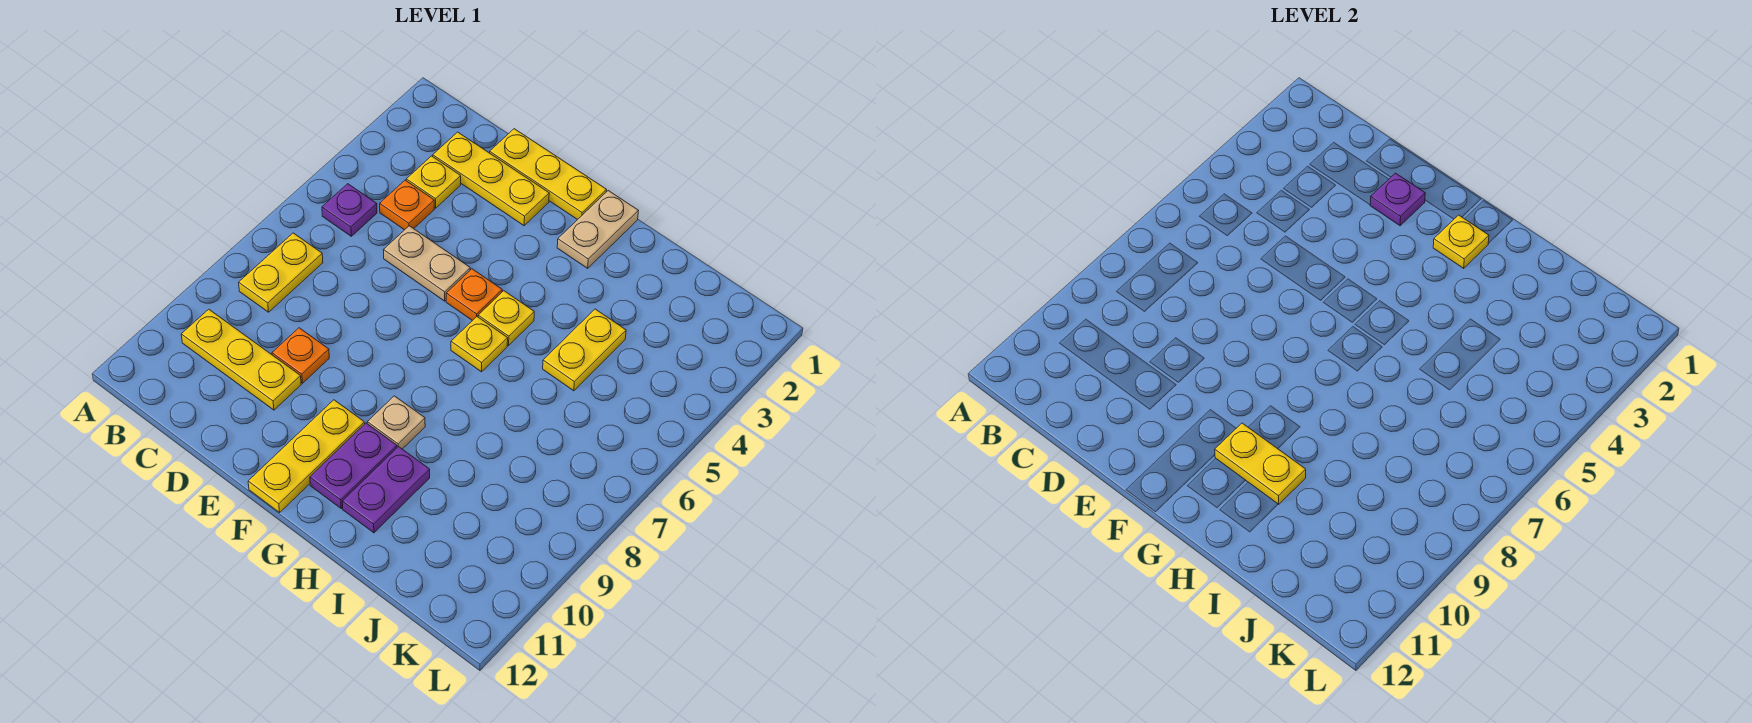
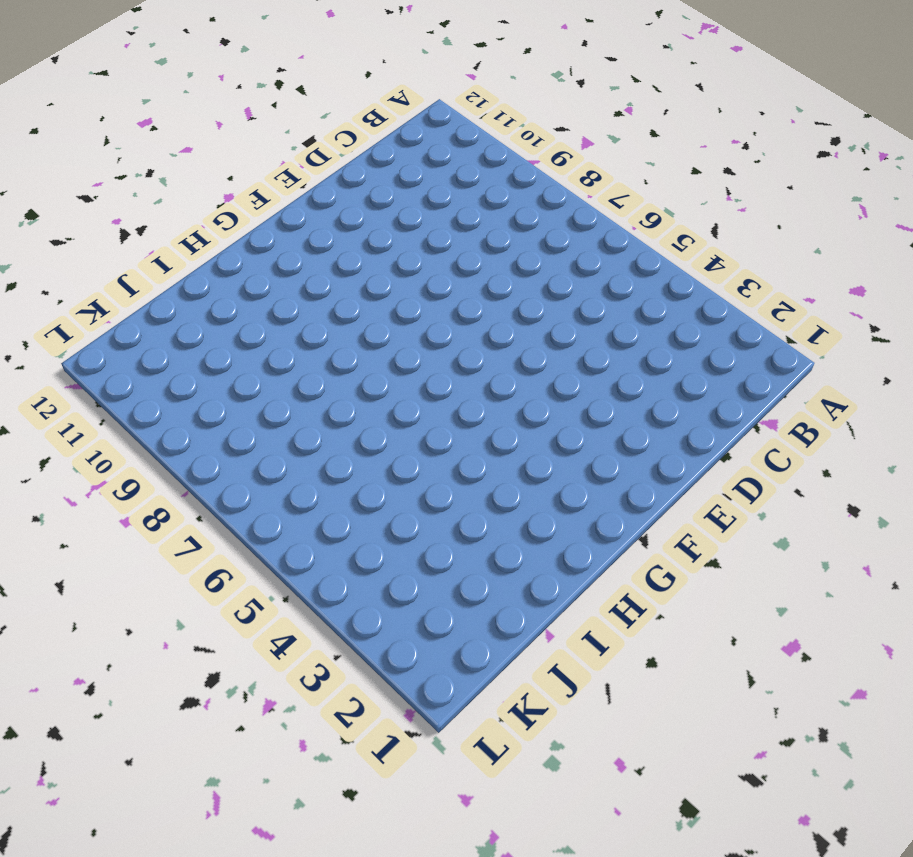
none -> purple plate B5 level 1
none -> yellow plate B7:B8 level 1
none -> yellow plate B10:D10 level 1

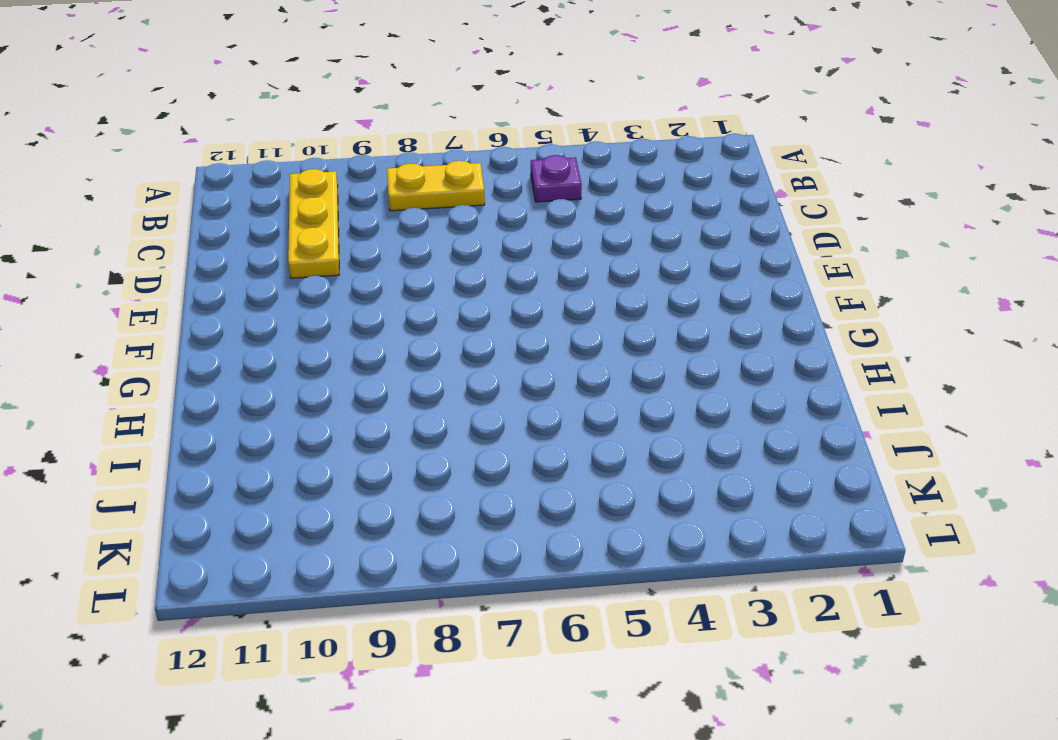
none -> yellow plate C2:E2 level 1
none -> yellow plate C3 level 1
none -> orange plate C4 level 1

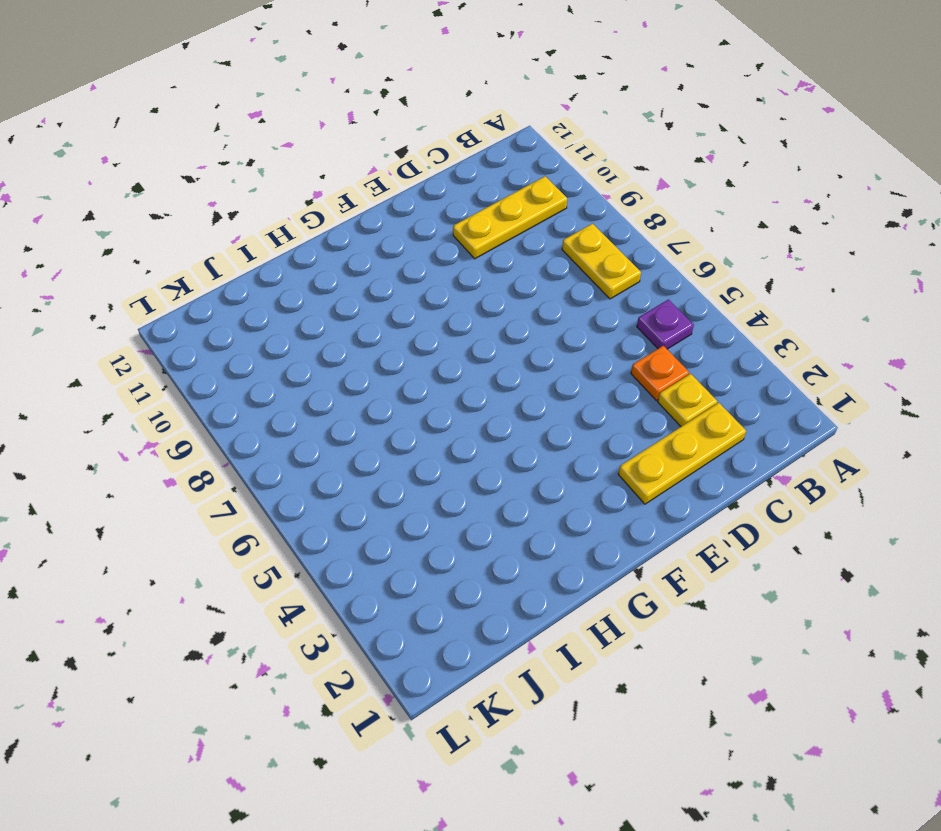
none -> yellow plate D1:F1 level 1
none -> tan plate D5:E5 level 1
none -> orange plate D9 level 1

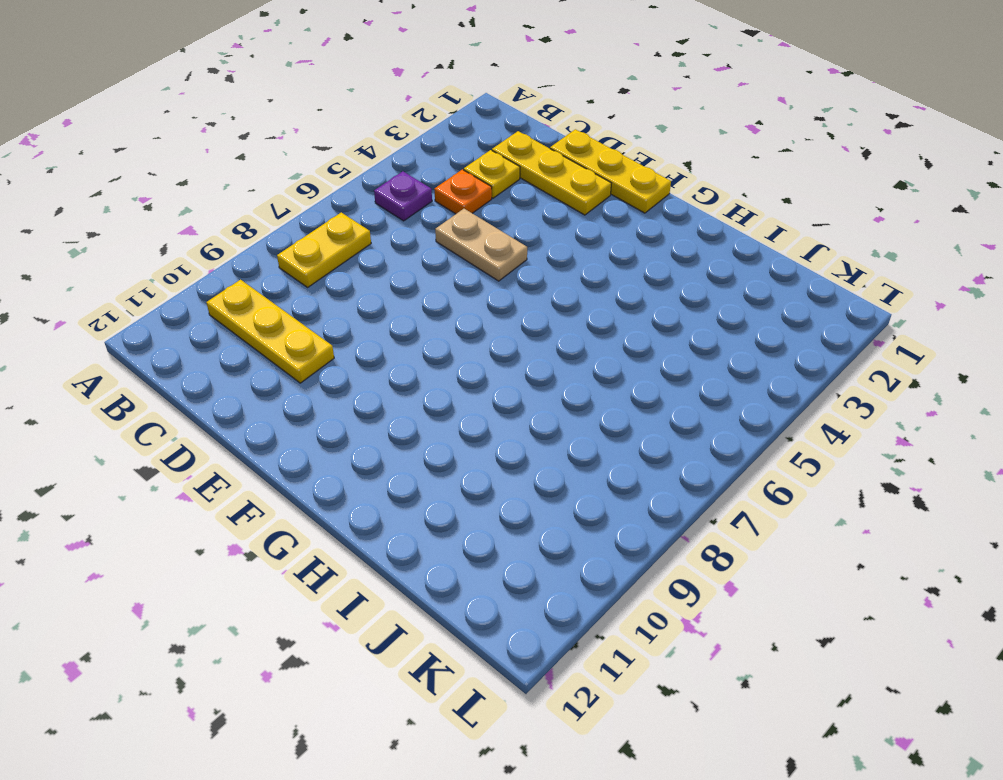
none -> orange plate D9 level 1
none -> orange plate F5 level 1
none -> yellow plate F10:F12 level 1

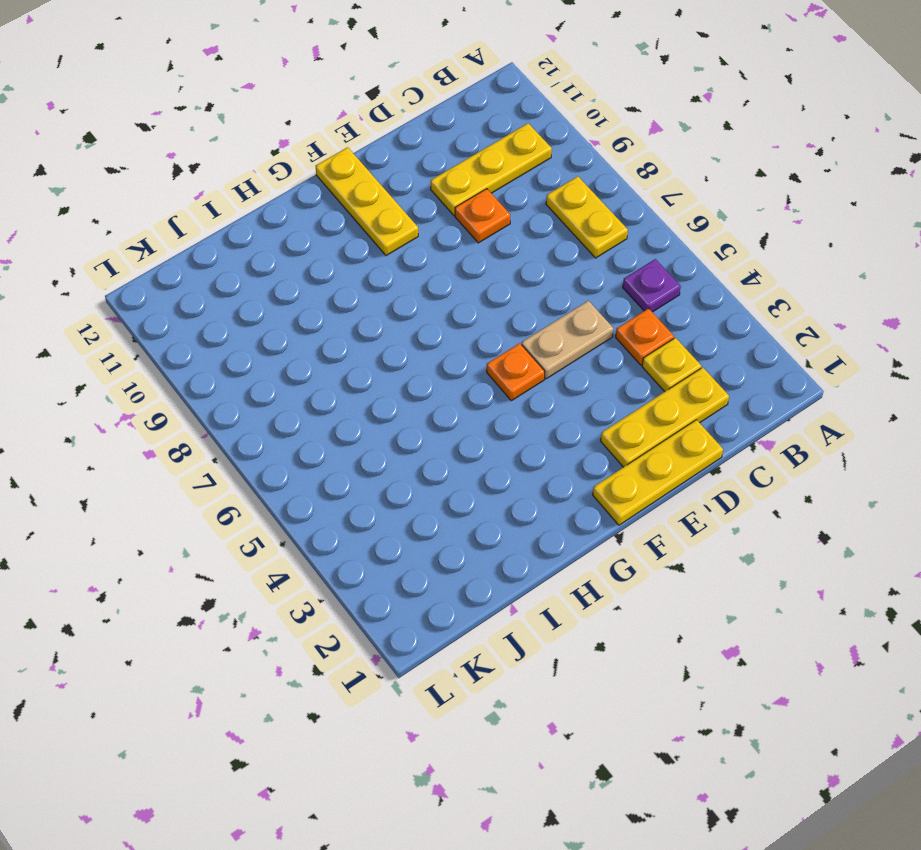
none -> tan plate G1:G2 level 1
none -> yellow plate G5 level 1
none -> yellow plate G6 level 1

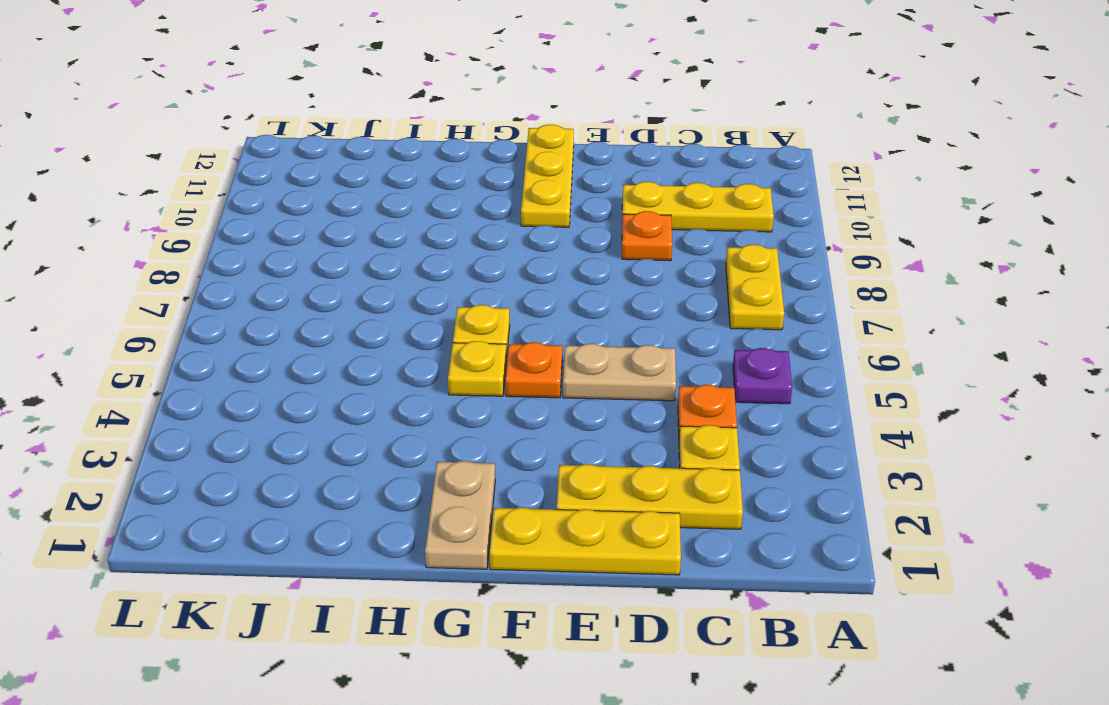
none -> tan plate G9 level 1
none -> purple plate G10:G11 level 1
none -> purple plate H10:H11 level 1

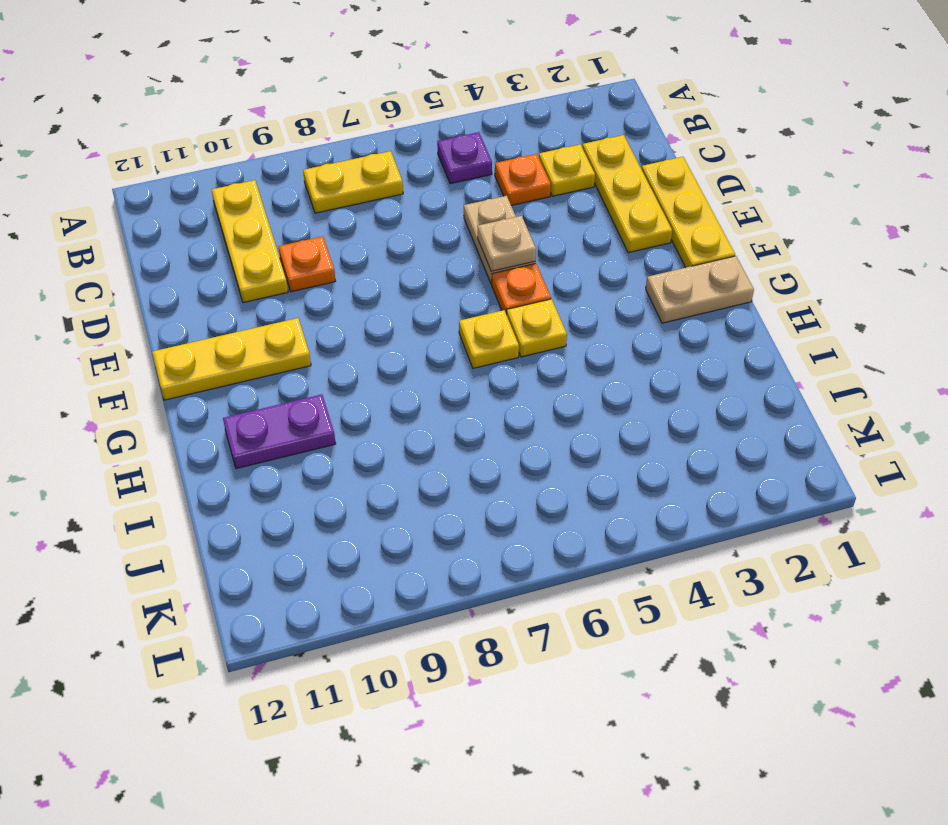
tan plate E5 level 2 -> tan plate G9 level 1
none -> purple plate G10:G11 level 1
none -> yellow plate I4:I5 level 1
none -> purple plate E2 level 2

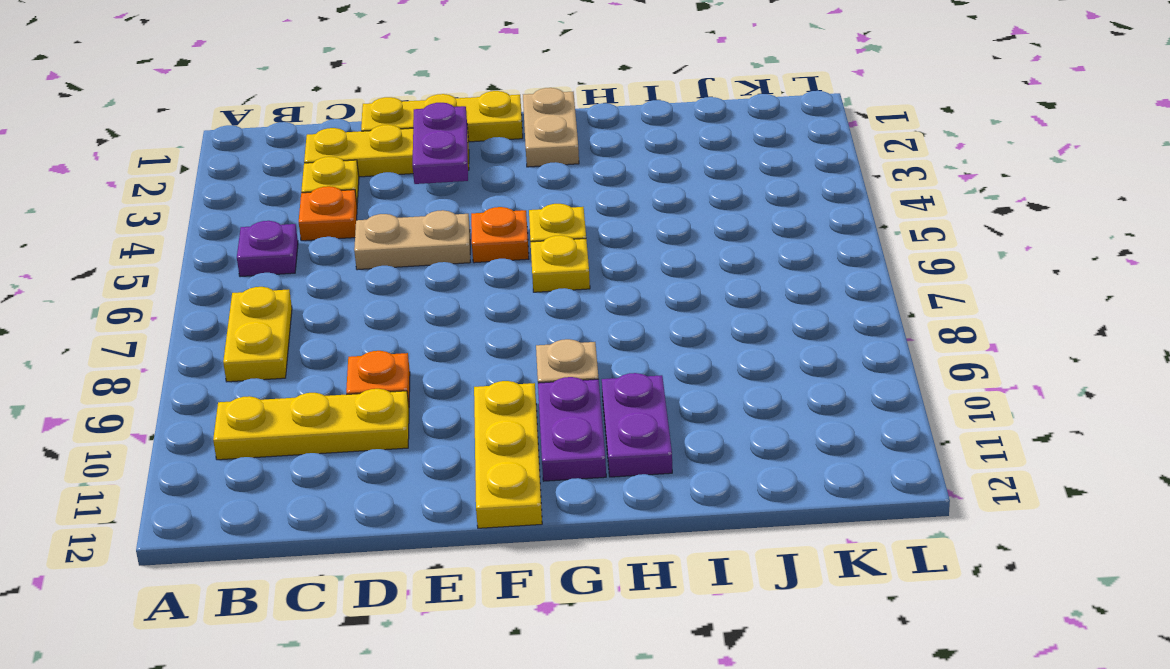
purple plate E2:E3 level 2 -> purple plate E2 level 2
none -> yellow plate I4:I5 level 1
none -> yellow plate G2 level 2
none -> yellow plate G10:H10 level 2

